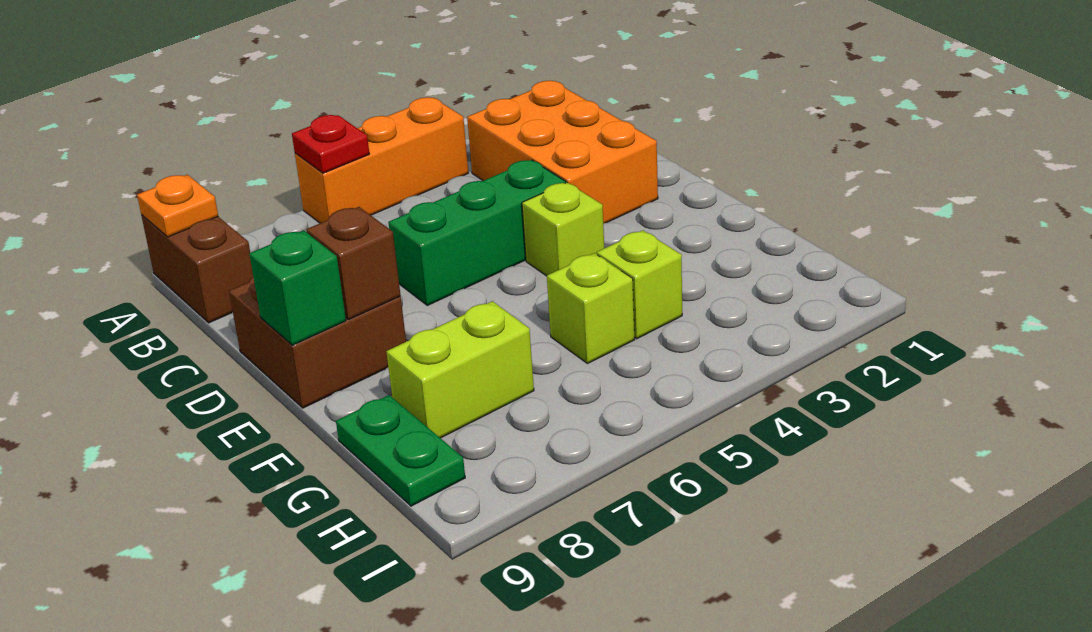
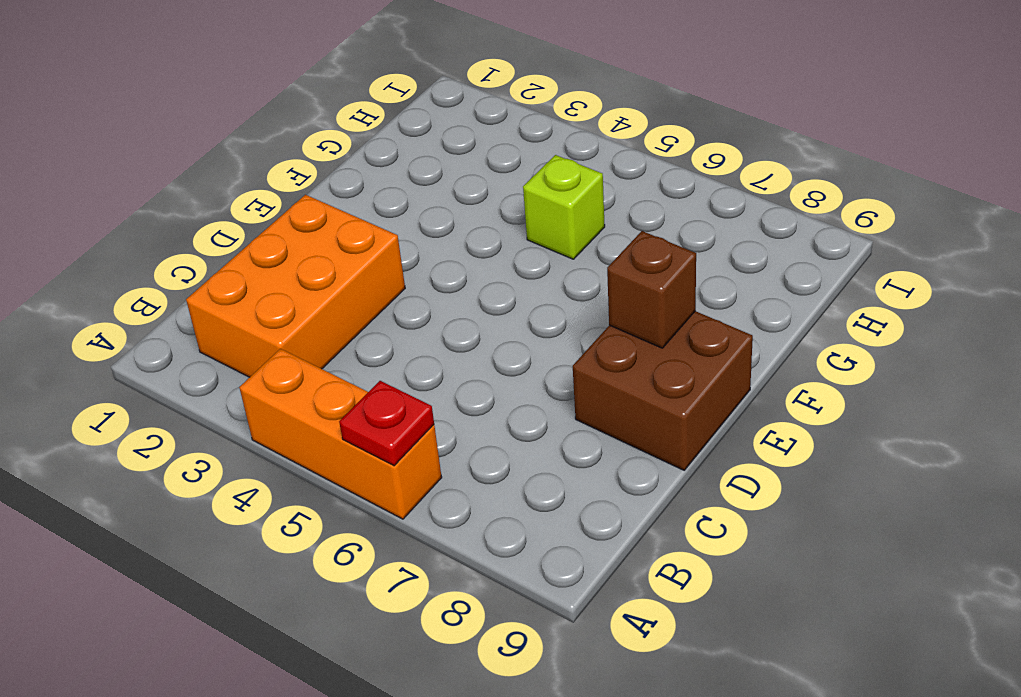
none -> brown brick A9:B9 level 1
none -> green brick D4:D6 level 1
none -> lime brick E4 level 1

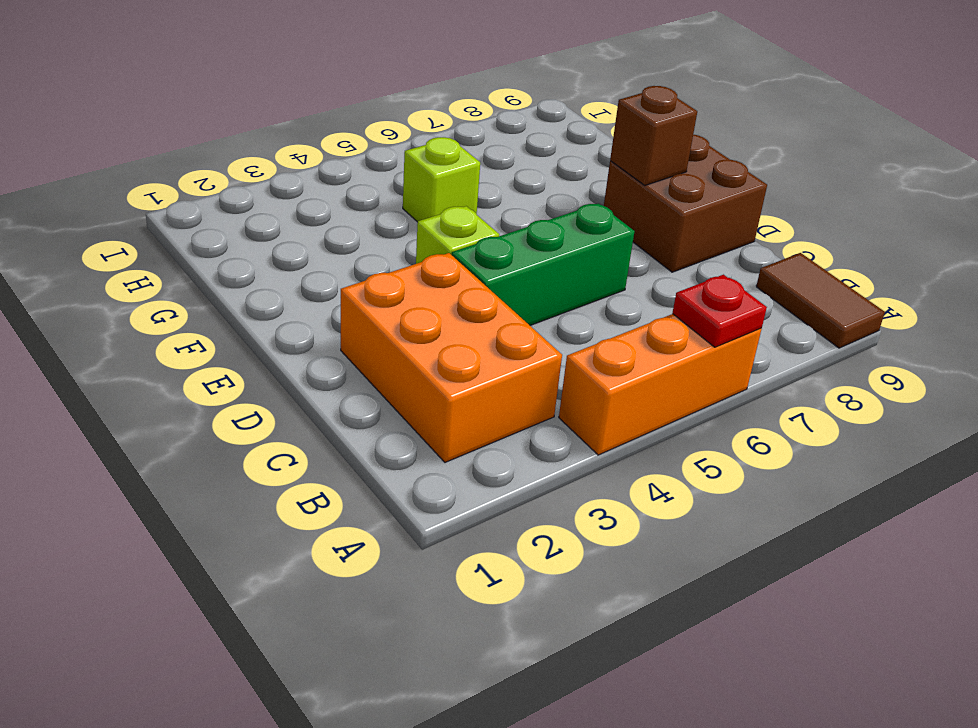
brown tile A9:B9 level 1 -> brown brick A9:B9 level 1
none -> lime brick G4 level 1
none -> lime brick G7:G8 level 1
none -> green plate G9:H9 level 1

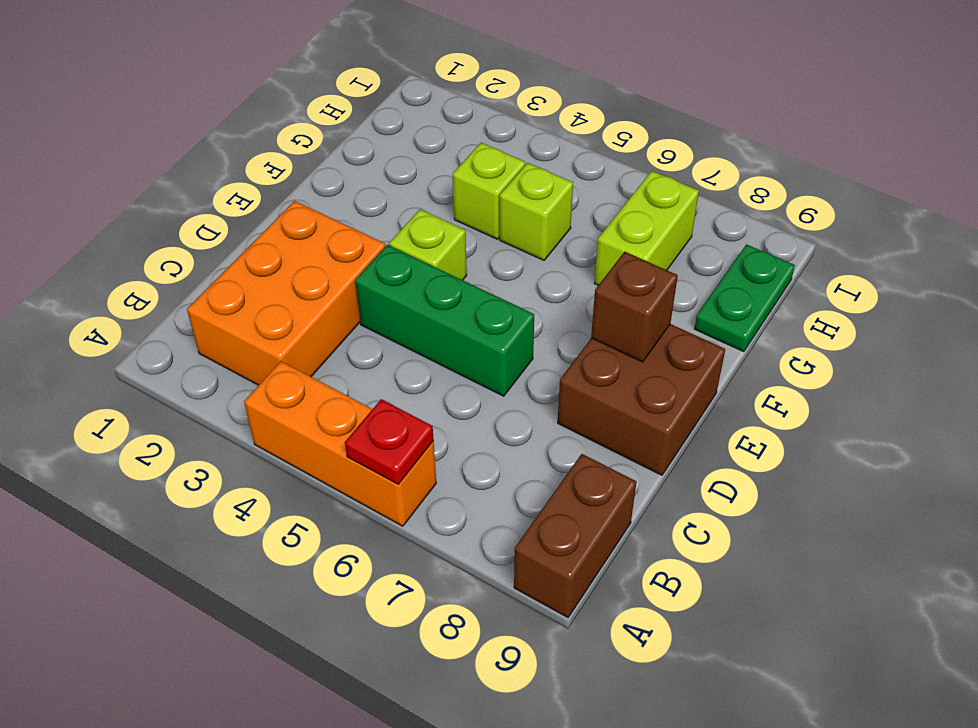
lime brick G7:H7 level 1 -> lime brick G7:G8 level 1
none -> orange plate A9 level 2
none -> green brick E9 level 2

